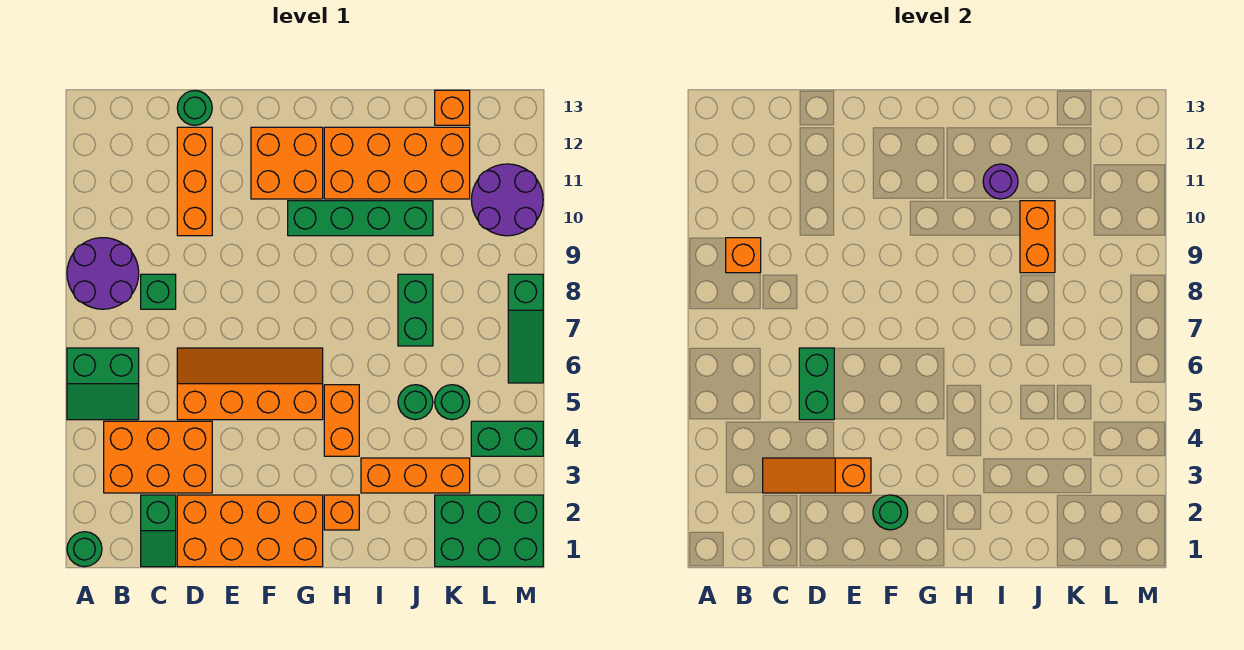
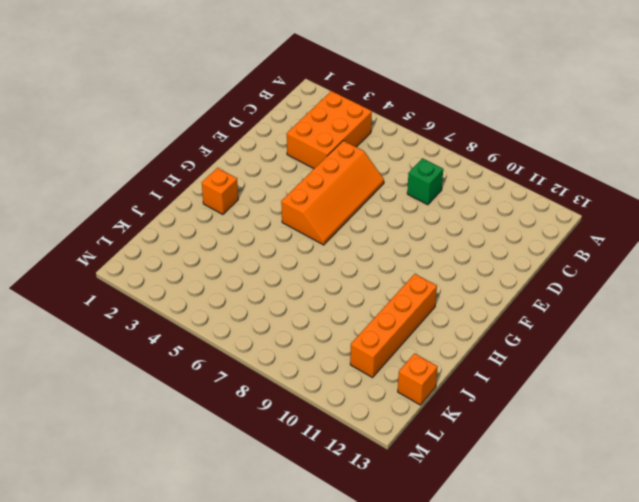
orange brick H11:K11 level 1 -> orange brick H11:K12 level 1
none -> green round brick A1 level 1
none -> green slope A5:B6 level 1 top 6
none -> purple round brick A8:B9 level 1
none -> green slope C1:C2 level 1 top 2

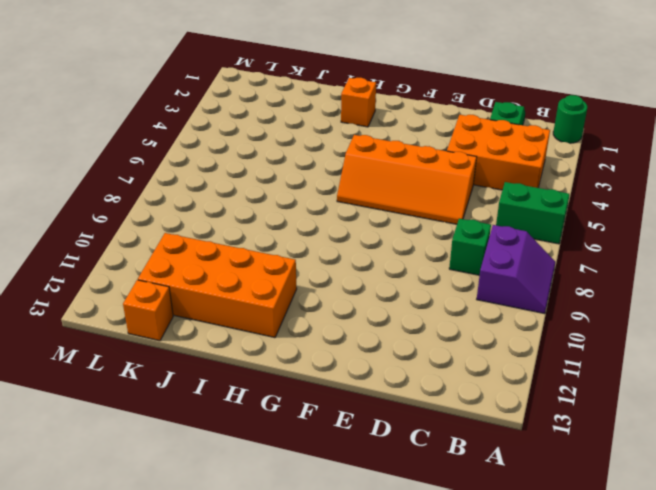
purple slope A8:B9 level 1 top B -> purple round brick A8:B9 level 1
none -> orange brick D1:G2 level 1
none -> orange brick D10:D12 level 1
none -> green round brick D13 level 1
none -> orange brick F11:G12 level 1

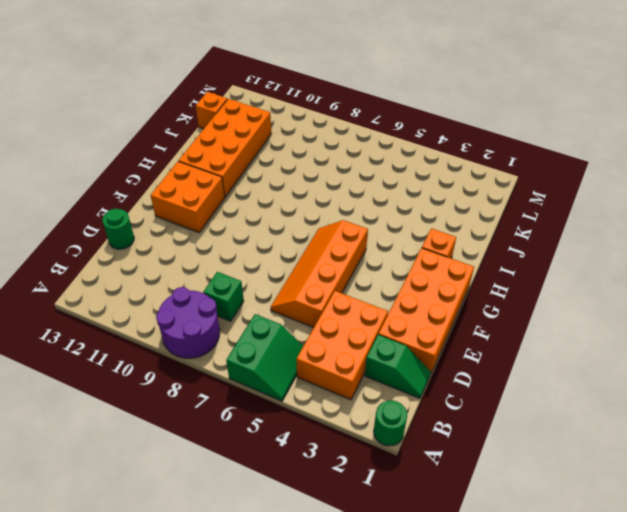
none -> orange brick D10:D12 level 1
none -> green brick G10:J10 level 1
none -> orange brick H4:H5 level 1
none -> orange brick I3:K3 level 1

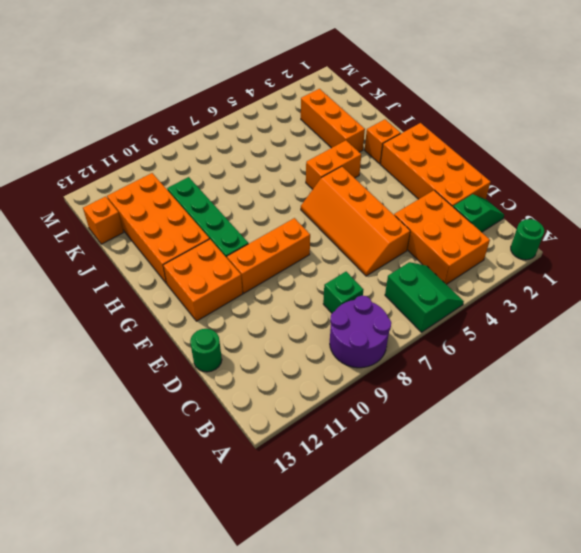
orange brick F8:F10 level 1 -> orange brick D10:D12 level 1
none -> green round brick J5 level 1
none -> green brick J7:J8 level 1
none -> green brick K1:M2 level 1
none -> green round brick K5 level 1

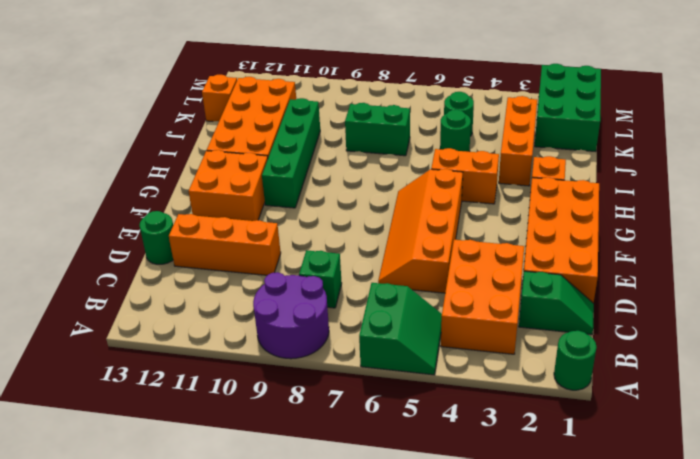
none -> green brick L4:M4 level 1
none -> purple round brick L10:M11 level 1
none -> green slope M6:M8 level 1 top 8
none -> orange brick B9 level 2

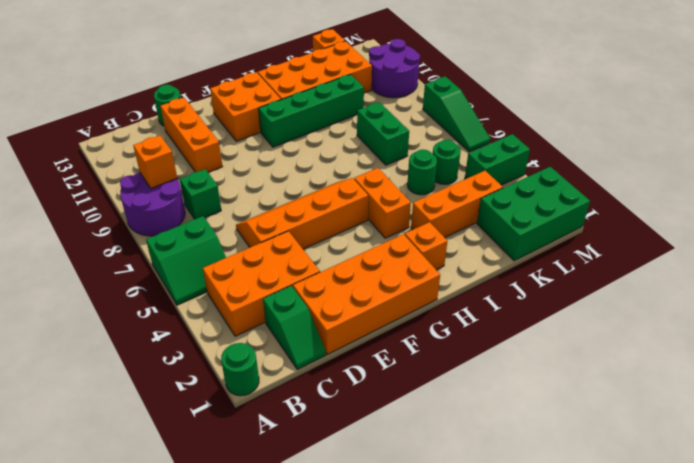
none -> orange slope C3:E3 level 2 top E
none -> green brick D5:D6 level 2
none -> green round brick F2 level 2
none -> purple round brick I11 level 2

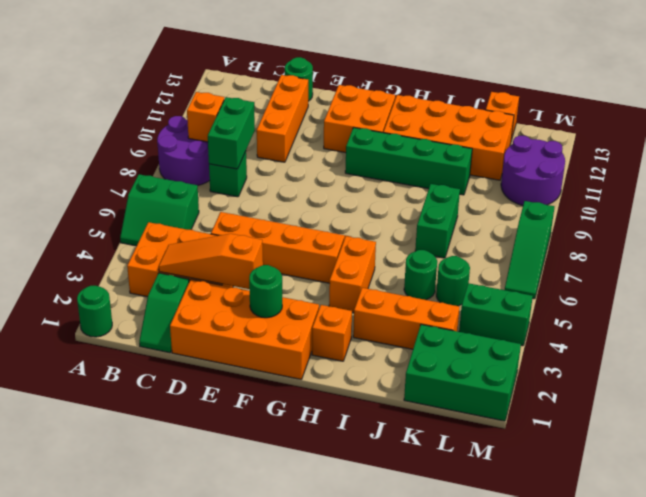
green brick C8:C9 level 2 -> green brick D5:D6 level 2
none -> purple round brick I11 level 2
none -> orange brick J9:J10 level 2

